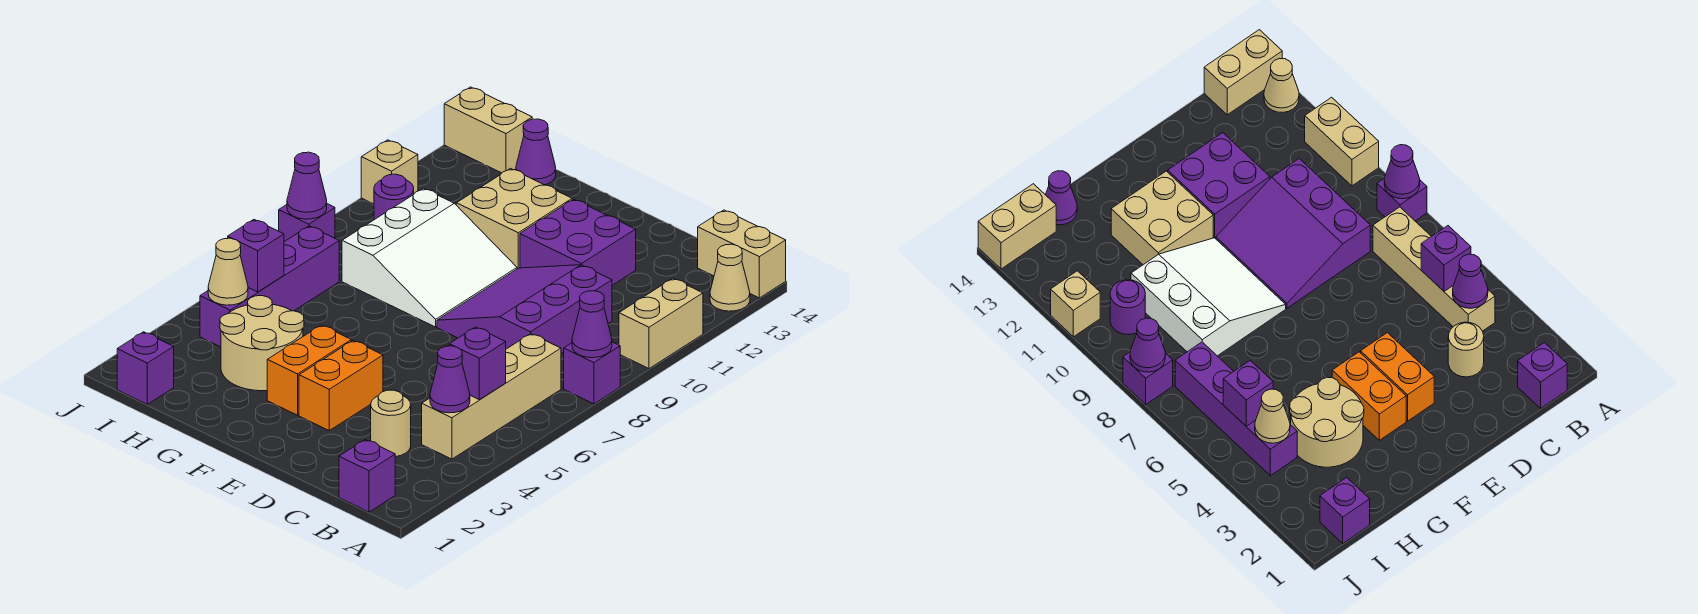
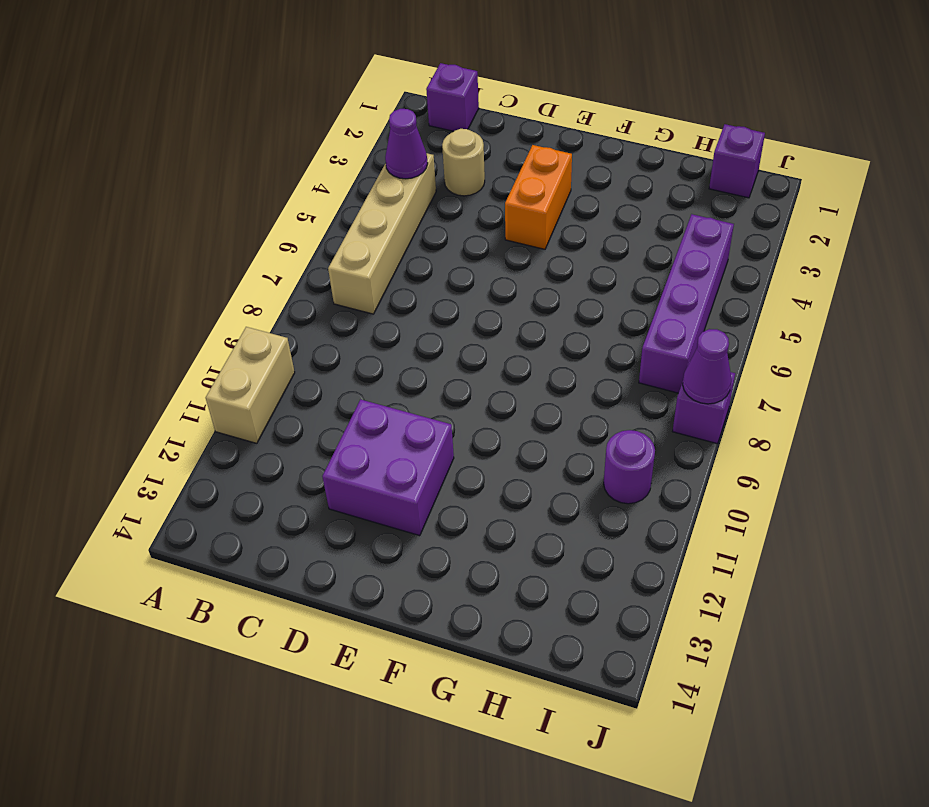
none -> purple brick A8 level 1
none -> tan cone A13 level 1
none -> tan brick A14:B14 level 1

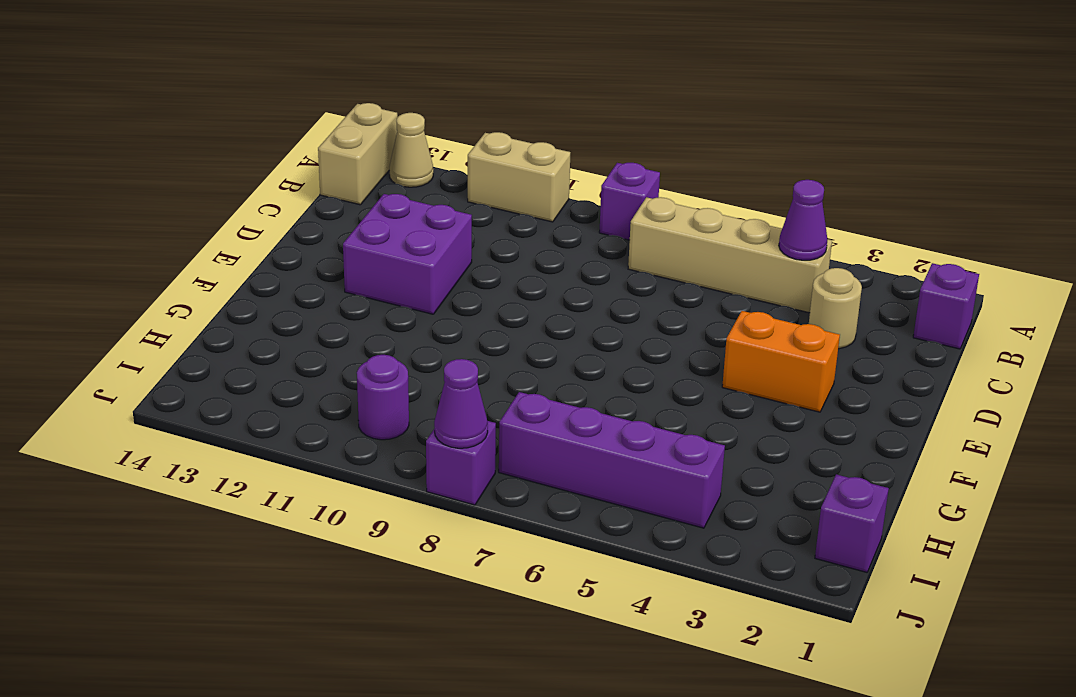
none -> purple slope C8:E10 level 1 top C
none -> orange brick F3:F4 level 1
none -> white slope F8:H10 level 1 top H

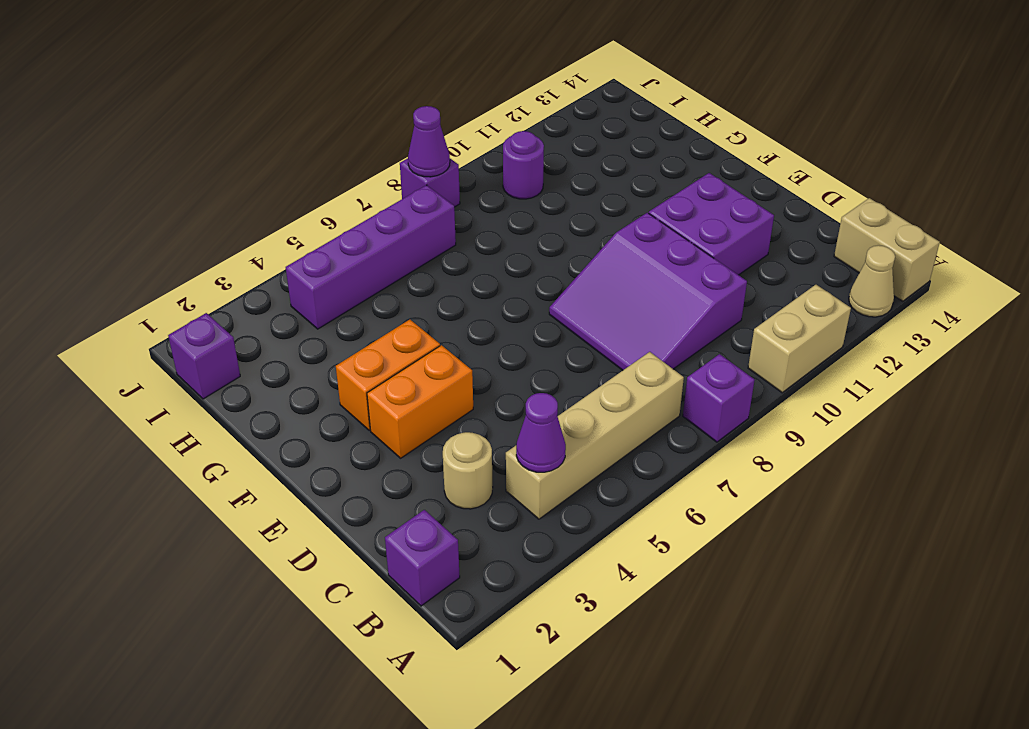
purple slope C8:E10 level 1 top 10 -> purple slope C8:E10 level 1 top C
none -> white slope F8:H10 level 1 top H
none -> tan brick F11:G12 level 1
none -> tan round brick G3:H4 level 1

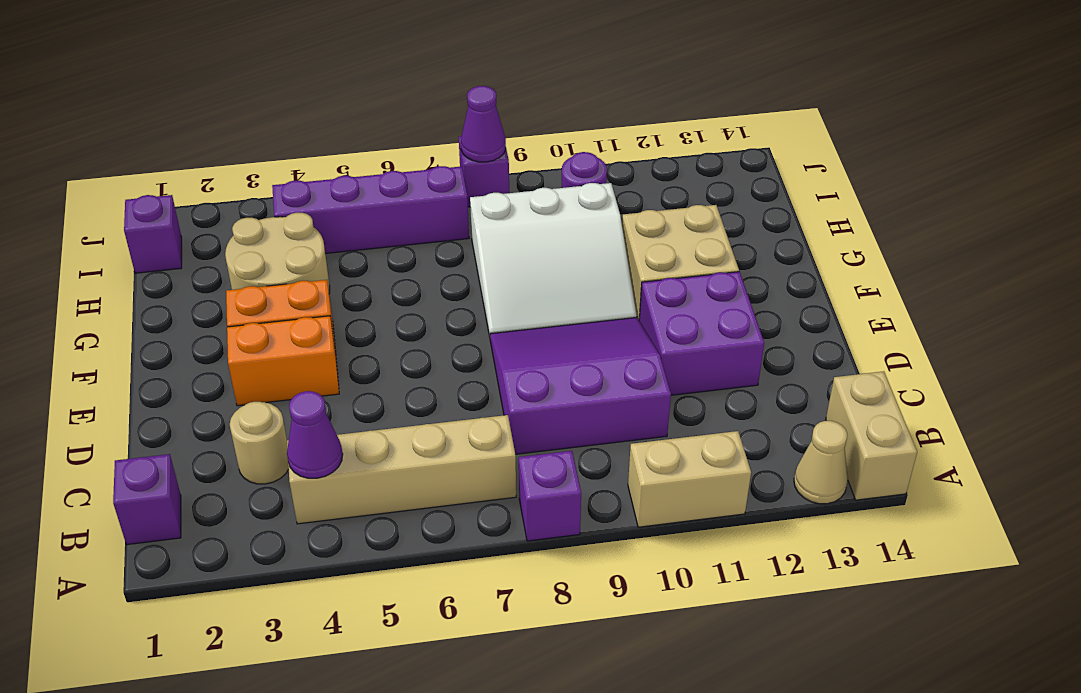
none -> purple cone H14 level 1
none -> tan brick I14:J14 level 1
none -> tan brick J11 level 1

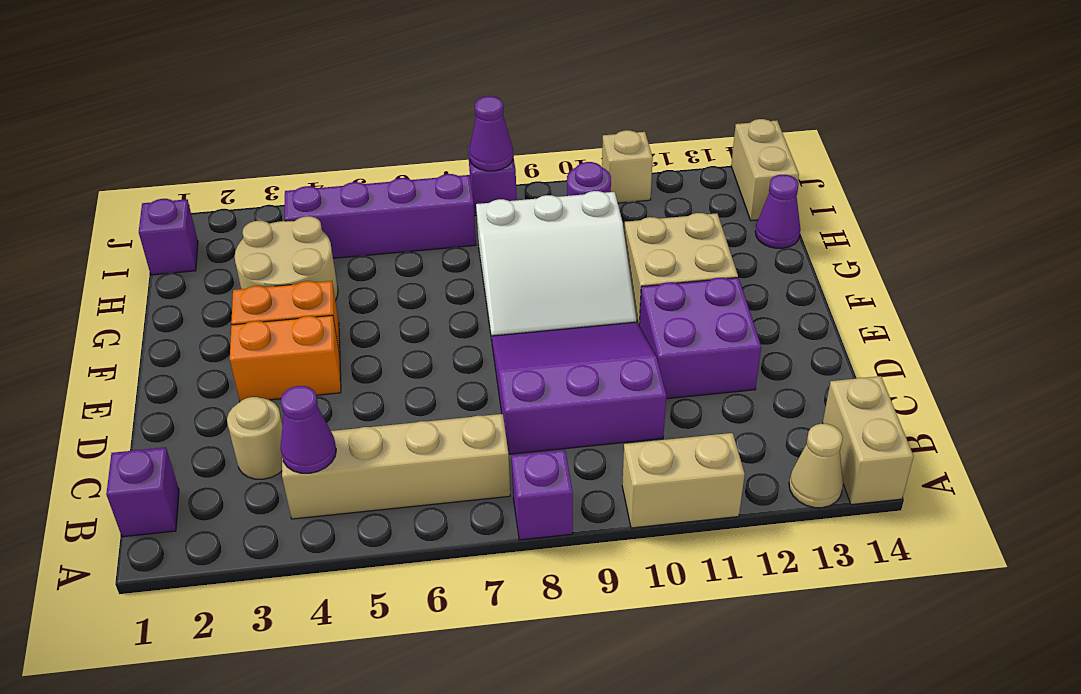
none -> purple cone A8 level 2
none -> purple brick B5 level 2
none -> tan cone I4 level 2

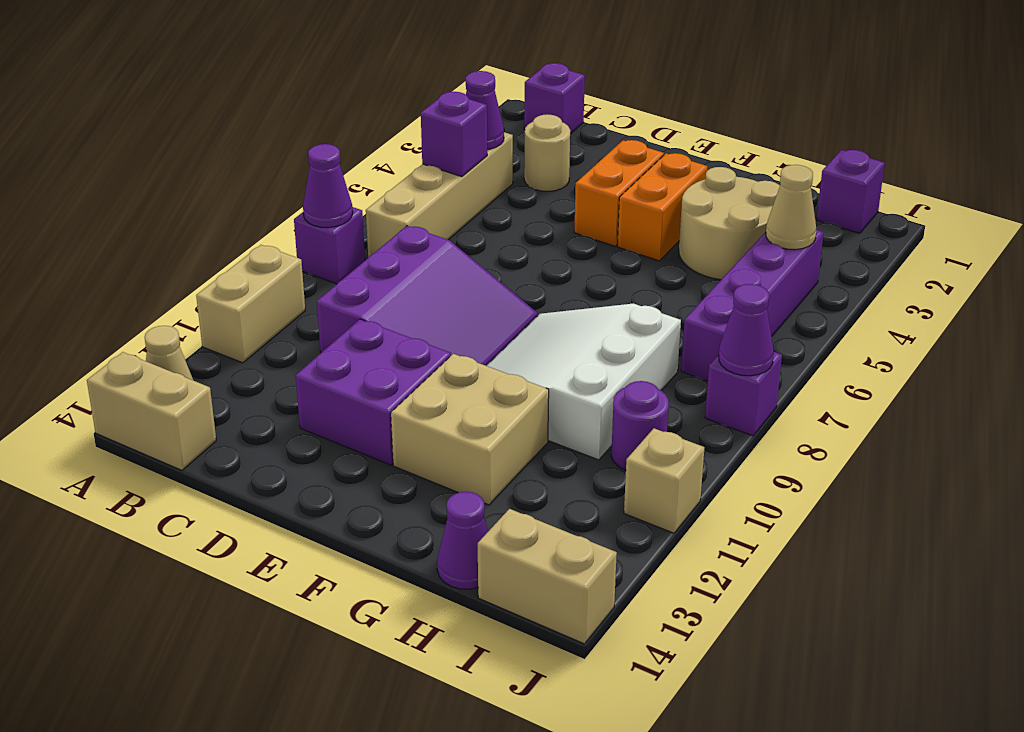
none -> purple brick I5 level 2

